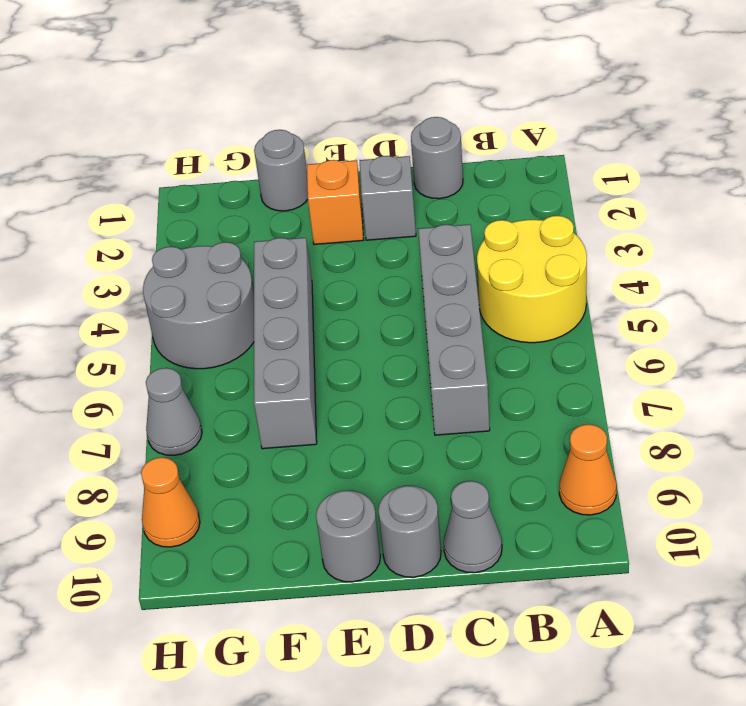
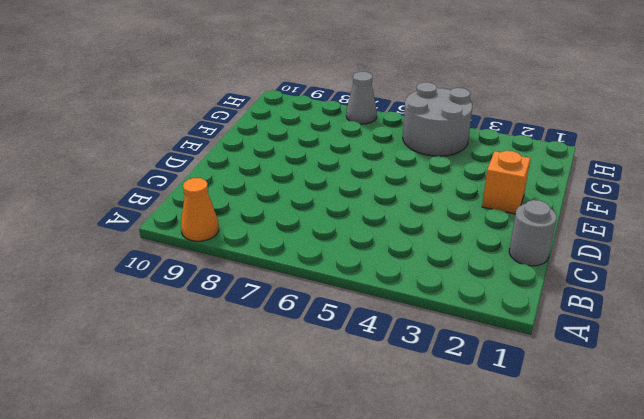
none -> yellow round brick A4:B5 level 1
none -> grey brick C4:C7 level 1
none -> grey cone C10 level 1

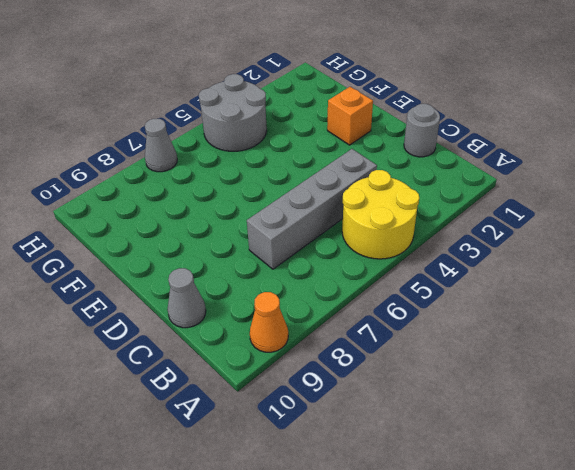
none -> grey brick D2 level 1
none -> grey round brick D10 level 1
none -> grey round brick E10 level 1

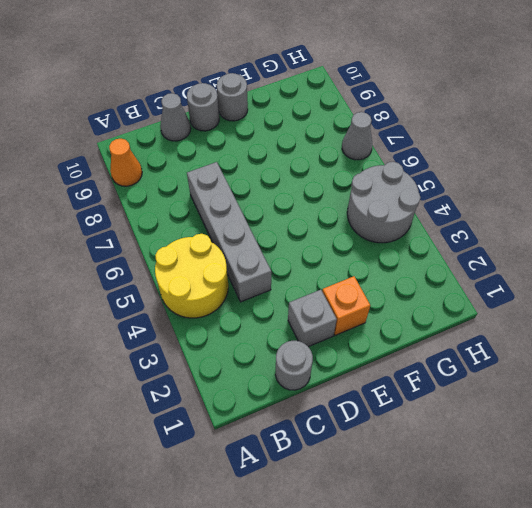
none -> grey round brick F1 level 1
none -> grey brick F4:F7 level 1
none -> orange cone H9 level 1

